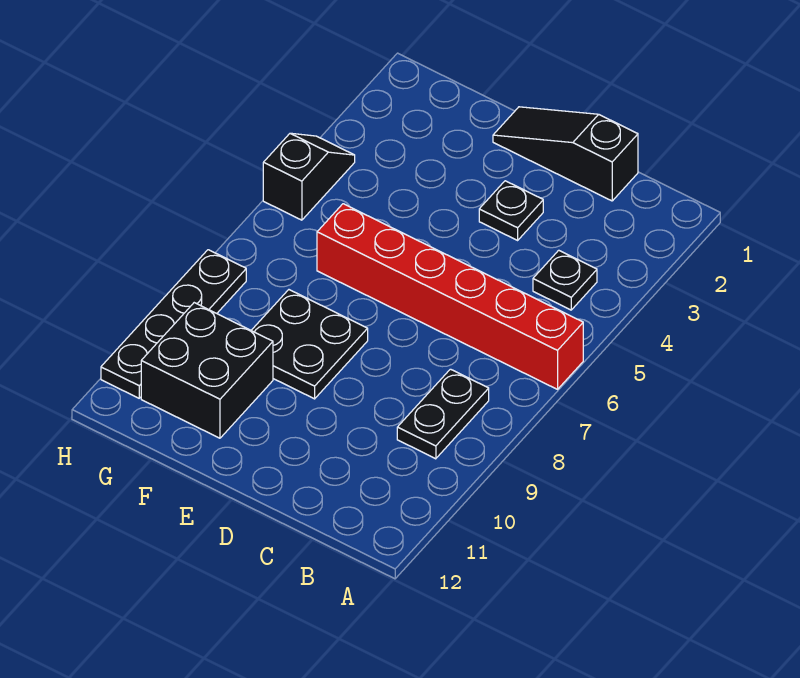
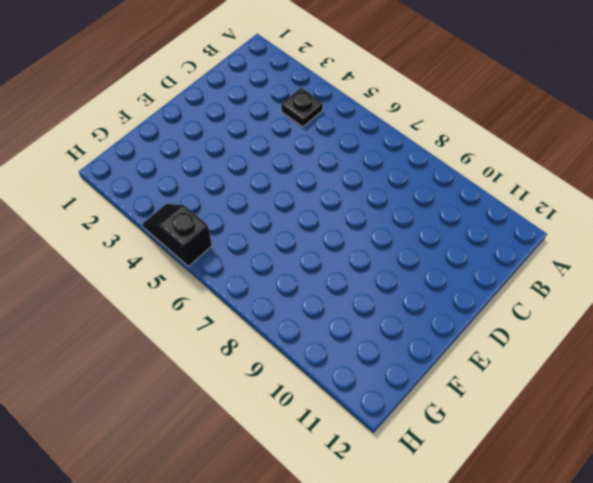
none -> red brick A6:F6 level 1
none -> black plate B8:B9 level 1

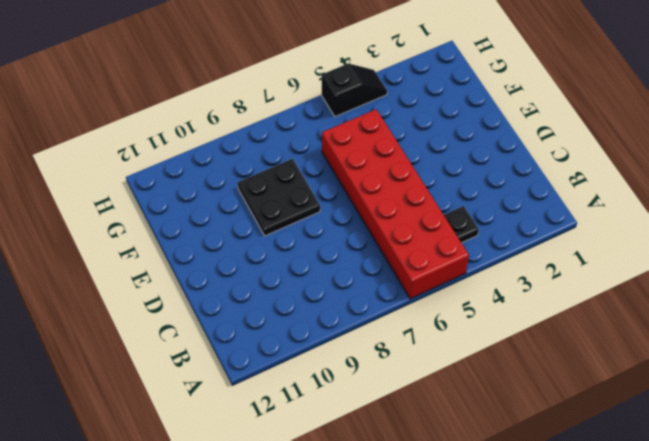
red brick A5:F6 level 1 -> red brick A6:F6 level 1
none -> black plate B8:B9 level 1
none -> black slope C1:E1 level 1 top C

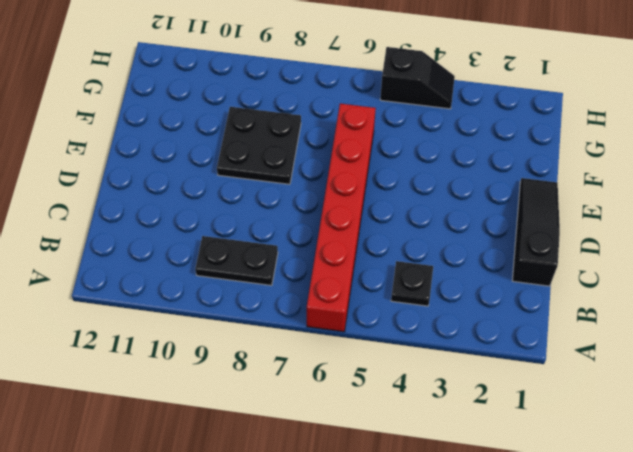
none -> black plate D3 level 1
none -> black brick F10:G11 level 1

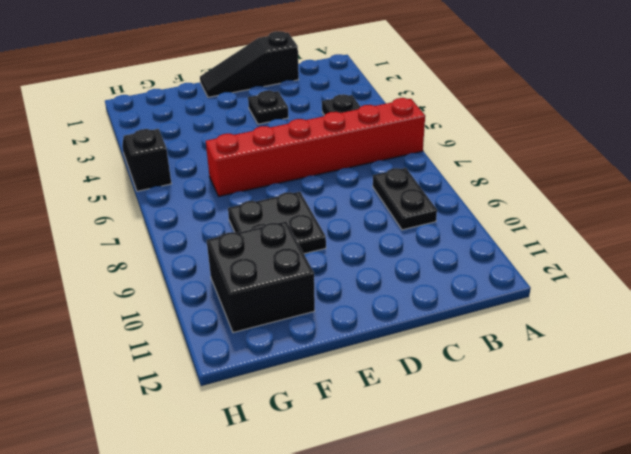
none -> black plate H8:H11 level 1

